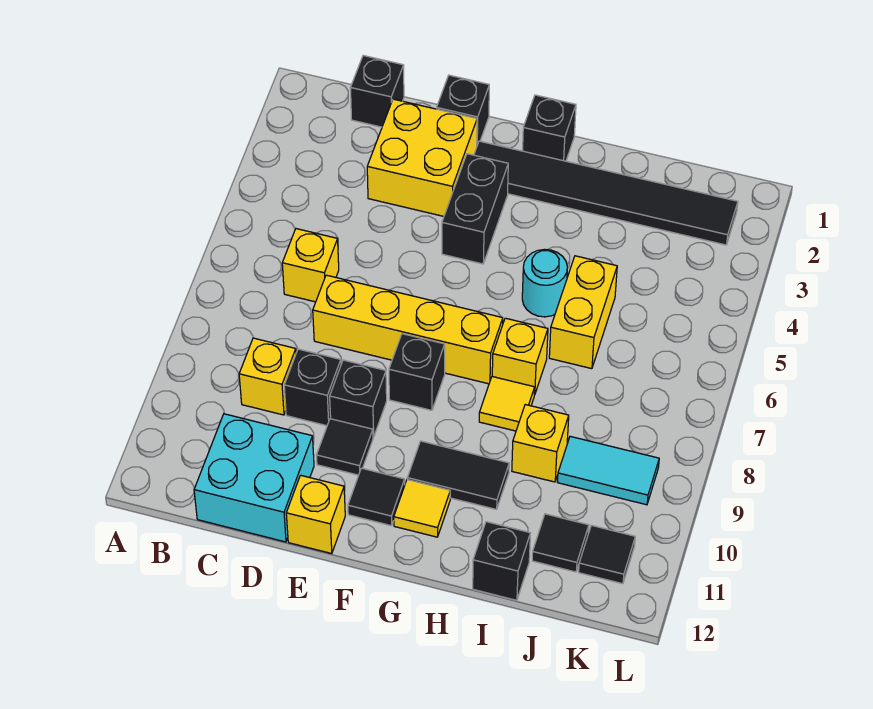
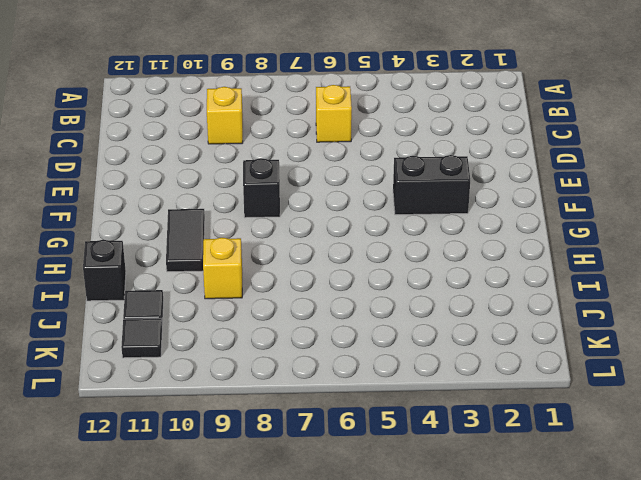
none -> black brick C1 level 1
none -> cyan brick C11:D12 level 1
none -> yellow brick D2:E3 level 1

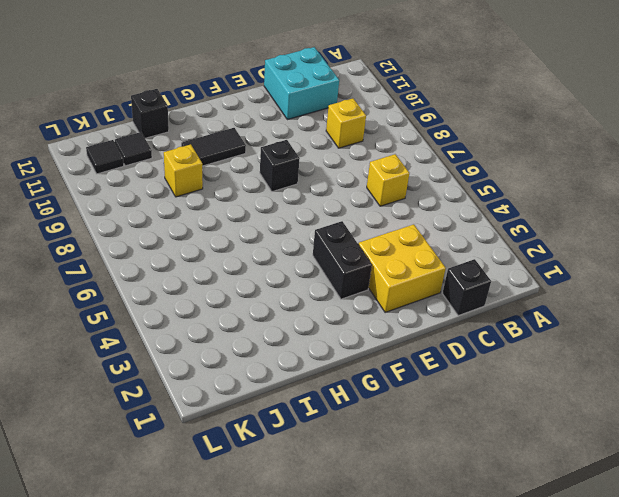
none -> yellow brick D7:G7 level 1
none -> black brick D9 level 1
none -> black brick E1 level 1

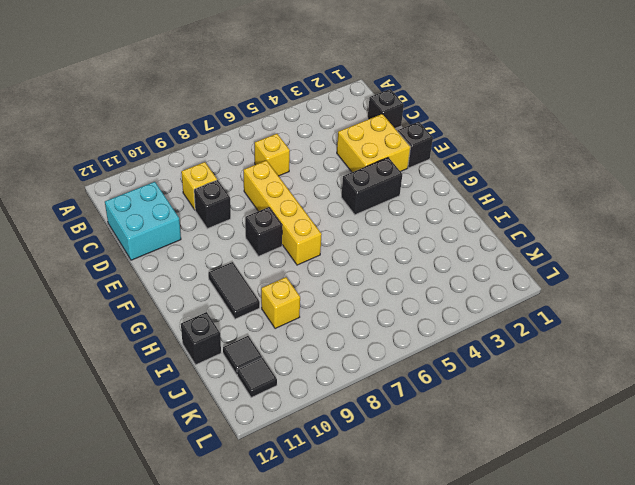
none -> black brick E9 level 1
none -> black tile E10 level 1
none -> yellow brick E12 level 1

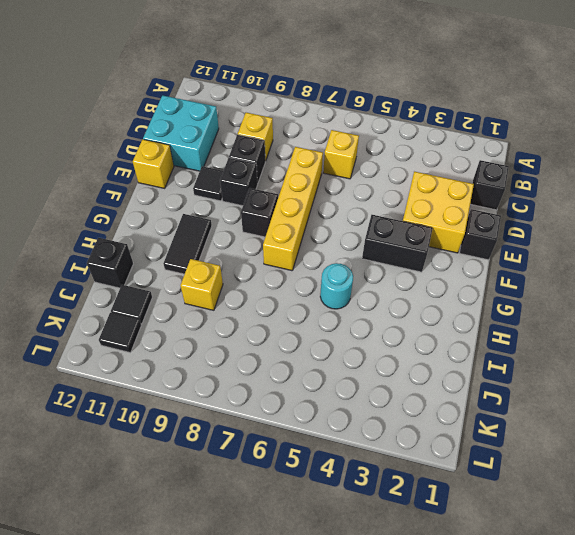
none -> black tile F2:K2 level 1
none -> black tile F11 level 1
none -> black brick G1 level 1

